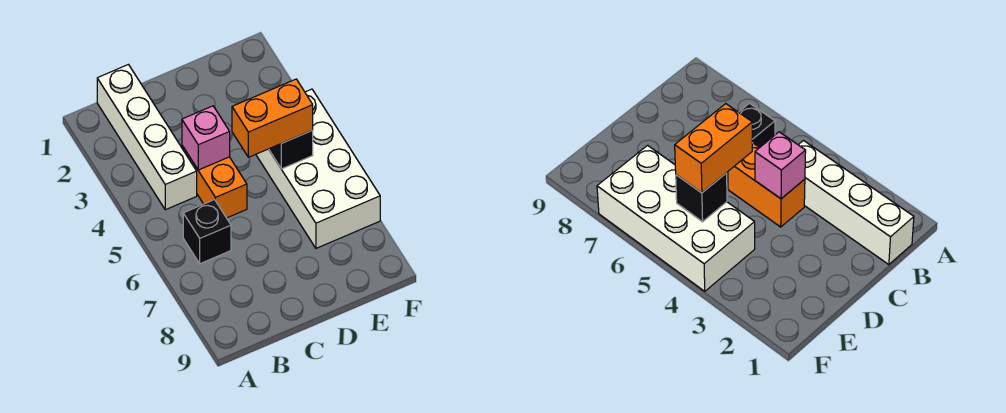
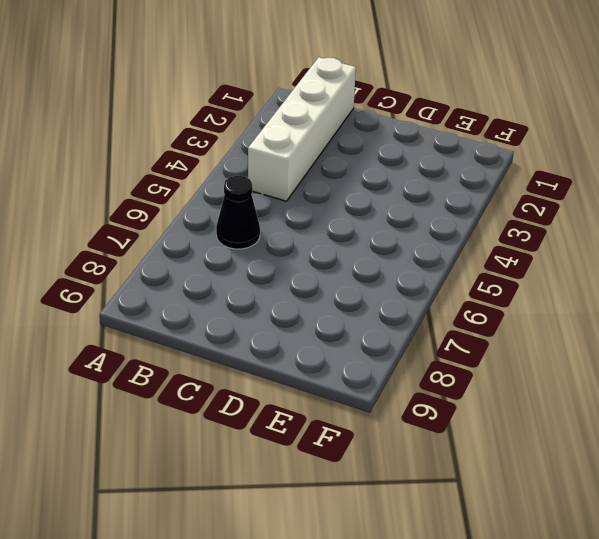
black cone B6 level 1 -> black brick B6 level 1
none -> orange brick C4:C5 level 1
none -> white brick E4:F7 level 1

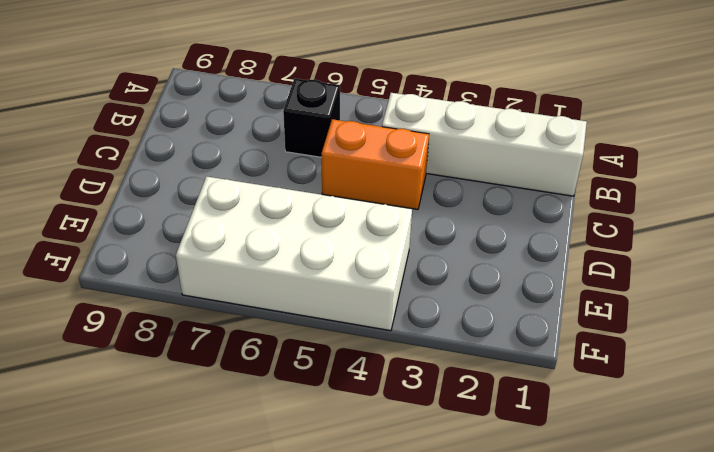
none -> pink brick C4 level 2
none -> black brick E5 level 2

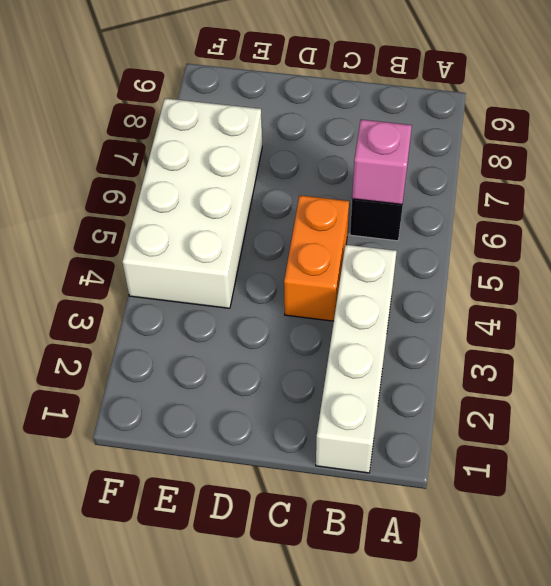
pink brick B6 level 2 -> pink brick C4 level 2
none -> black brick E5 level 2
none -> orange brick D5:E5 level 3

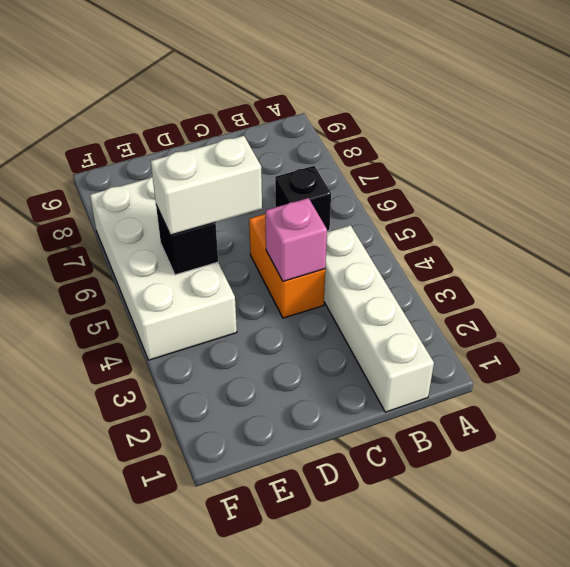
white brick D5:E5 level 3 -> orange brick D5:E5 level 3

